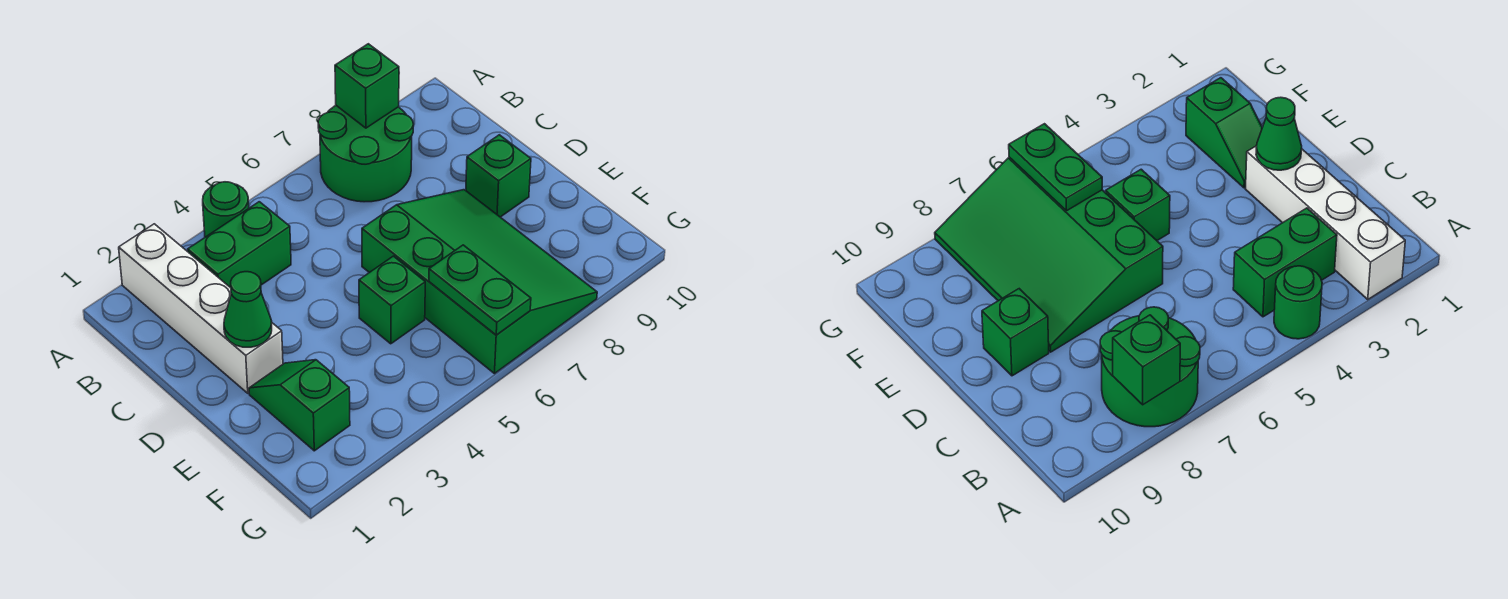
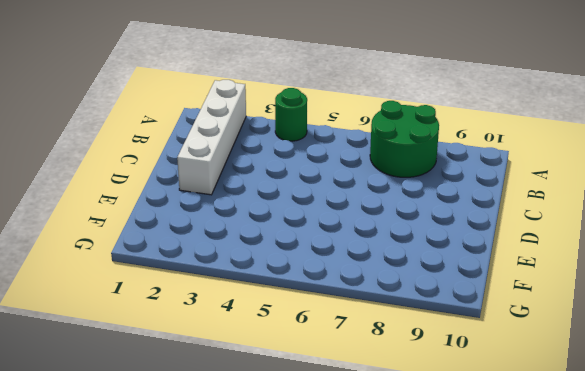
none -> green brick B3:B4 level 1
none -> green slope D6:G8 level 1 top 6

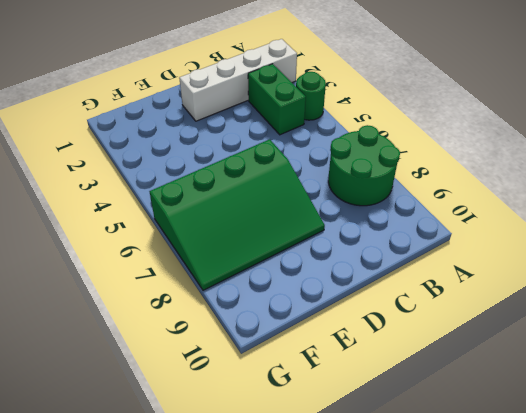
none -> green brick D9 level 1
none -> green slope E2:F2 level 1 top F

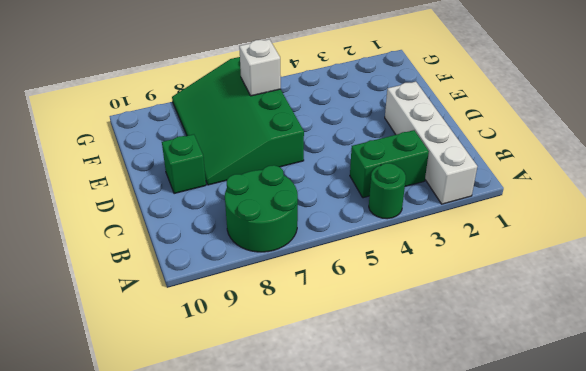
white brick F6 level 2 -> green plate F6:G6 level 2
none -> green slope E2:F2 level 1 top F
none -> green brick E5 level 1

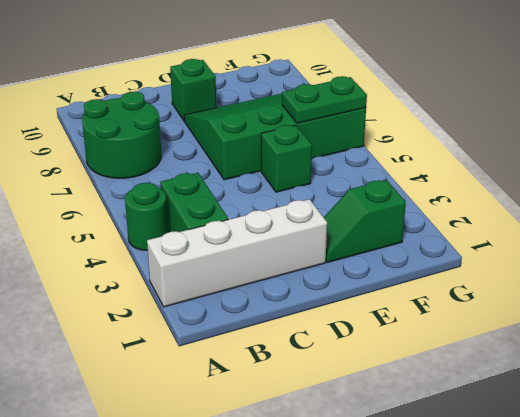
none -> green brick A8 level 2
none -> green cone D2 level 2

